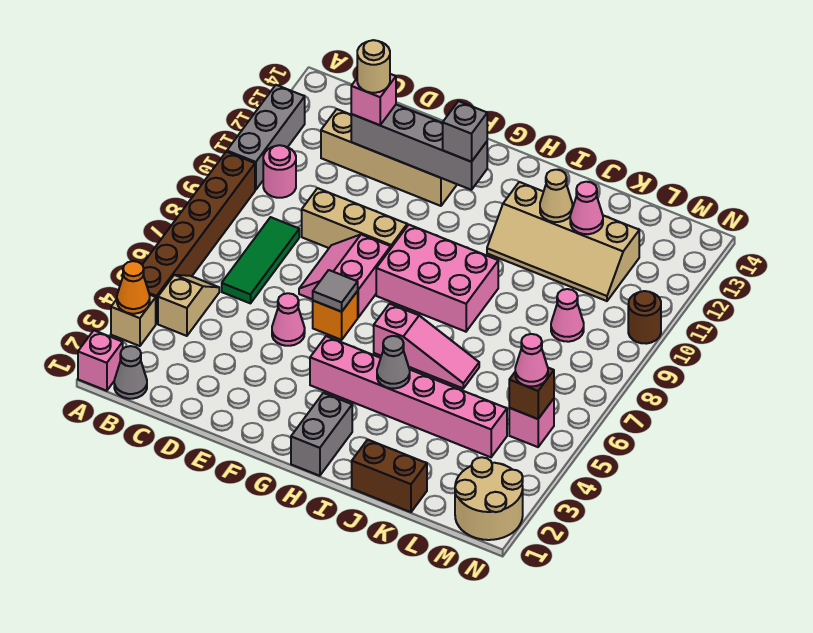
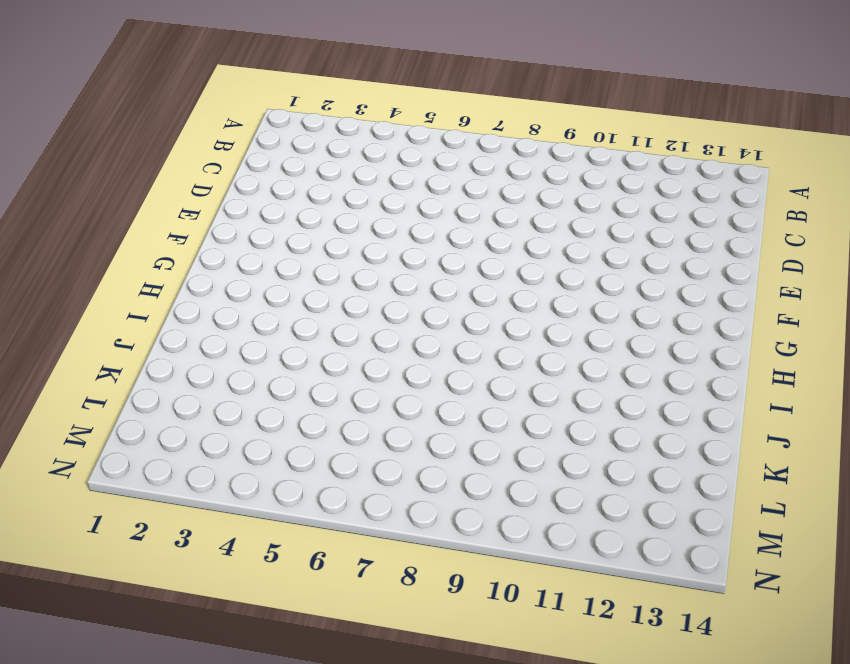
none -> pink brick A1 level 1
none -> tan brick A3 level 1
none -> brown brick A4:A9 level 1
none -> grey brick A10:A12 level 1

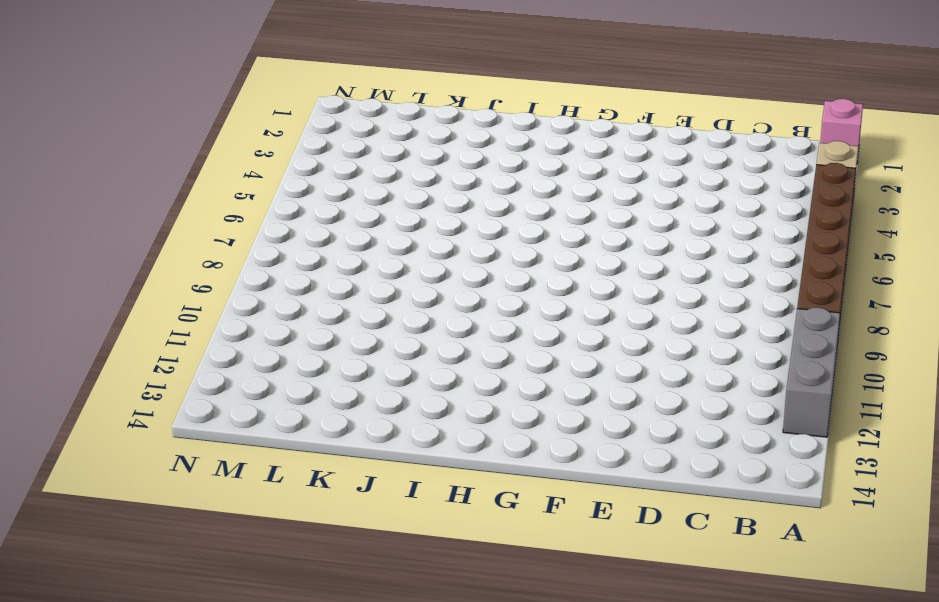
none -> grey cone B1 level 1
none -> tan slope B4:B5 level 1 top 4
none -> pink round brick B10 level 1
none -> green tile C6:C8 level 1

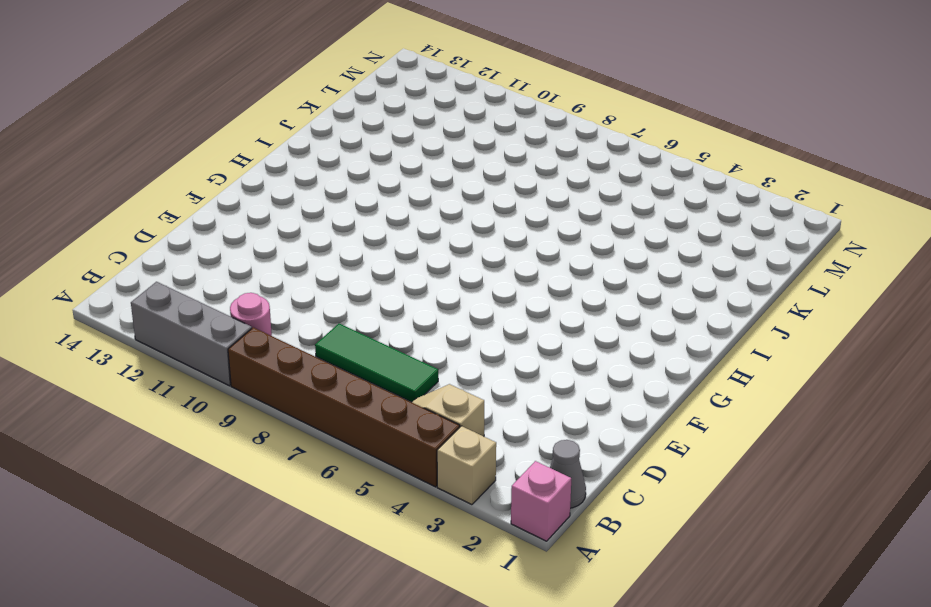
none -> tan brick C12:F12 level 1
none -> tan brick D9:F9 level 1
none -> pink cone E5 level 1
none -> pink slope E7:F8 level 1 top F

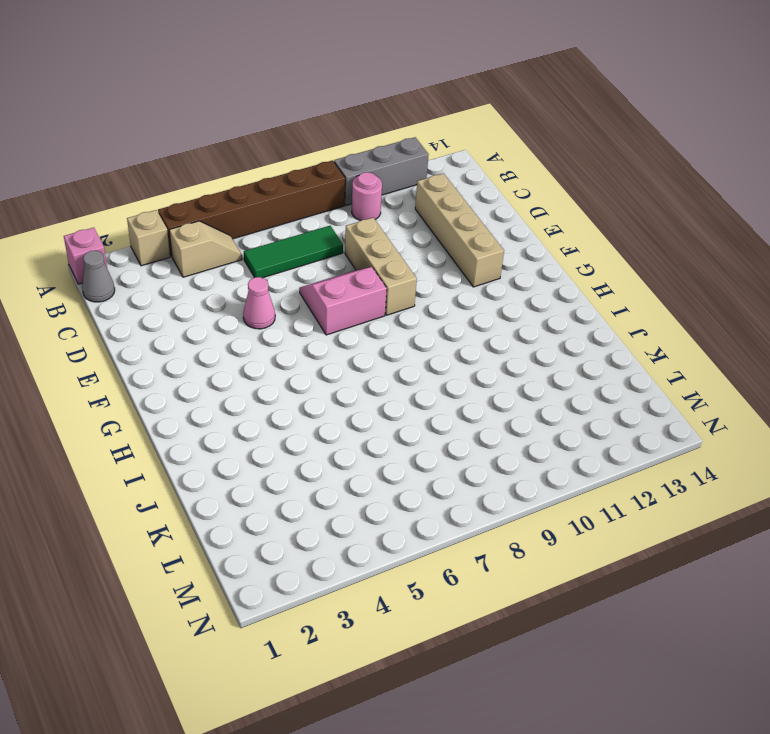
none -> orange brick F6 level 1
none -> pink brick G4:L4 level 1
none -> pink brick G8:I9 level 1
none -> grey brick H1:H2 level 1

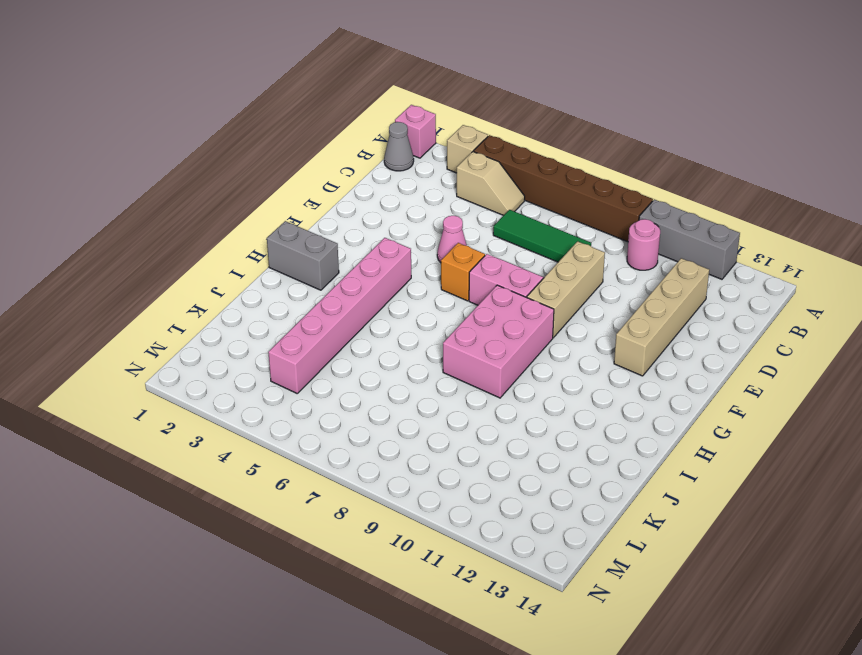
none -> pink slope H6:J6 level 1 top H
none -> tan slope I11:L12 level 1 top 12
none -> brown brick J1:K1 level 1
none -> pink cone L9 level 1

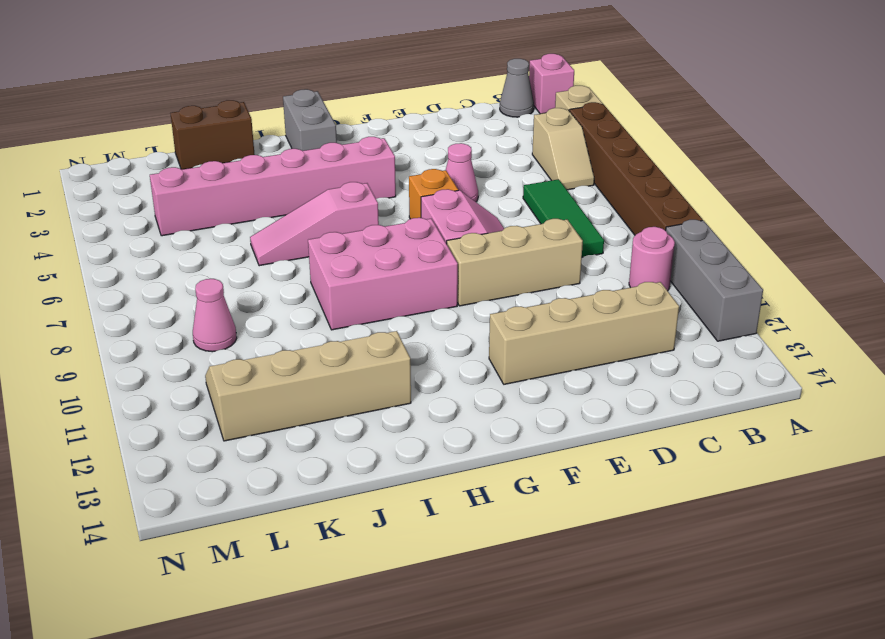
none -> tan round brick M1:N2 level 1
none -> pink brick M5 level 1
none -> brown round brick N10 level 1
none -> orange cone A3 level 2

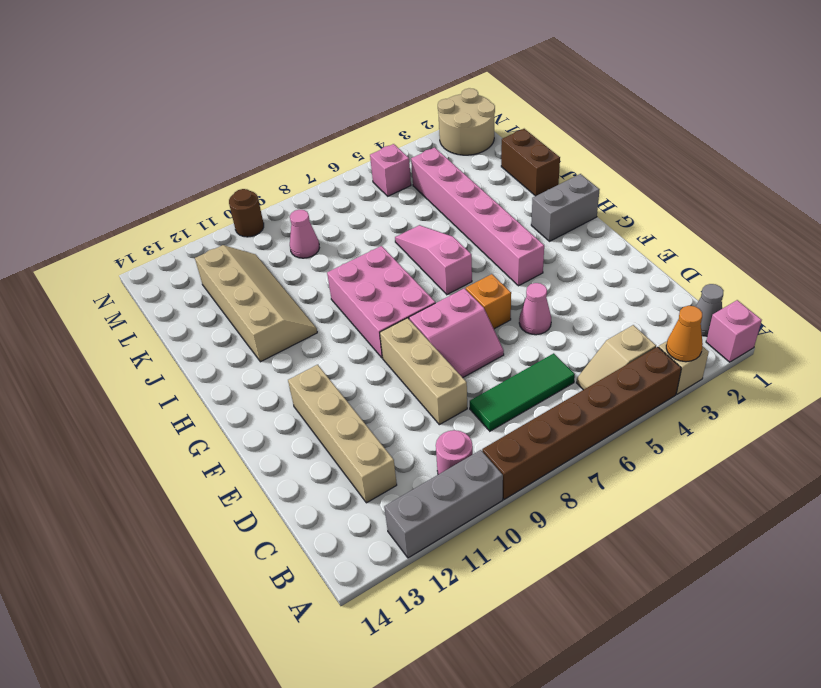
none -> grey brick D12:G12 level 2
none -> grey tile F6 level 2
none -> grey cone I4 level 2
none -> tan cone J12 level 2

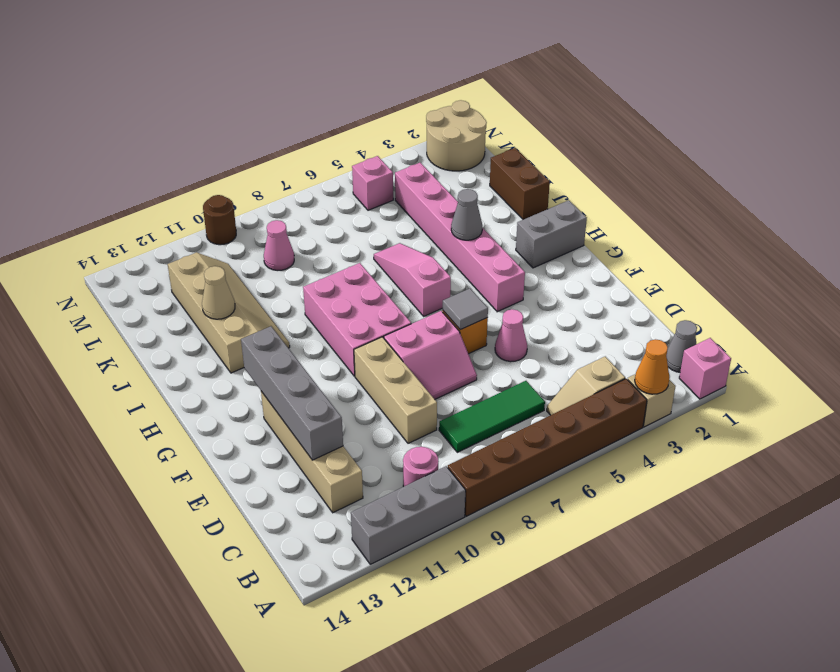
none -> pink cone K12 level 2
none -> brown brick M5 level 2
none -> pink brick D12 level 3
none -> grey brick G12 level 3

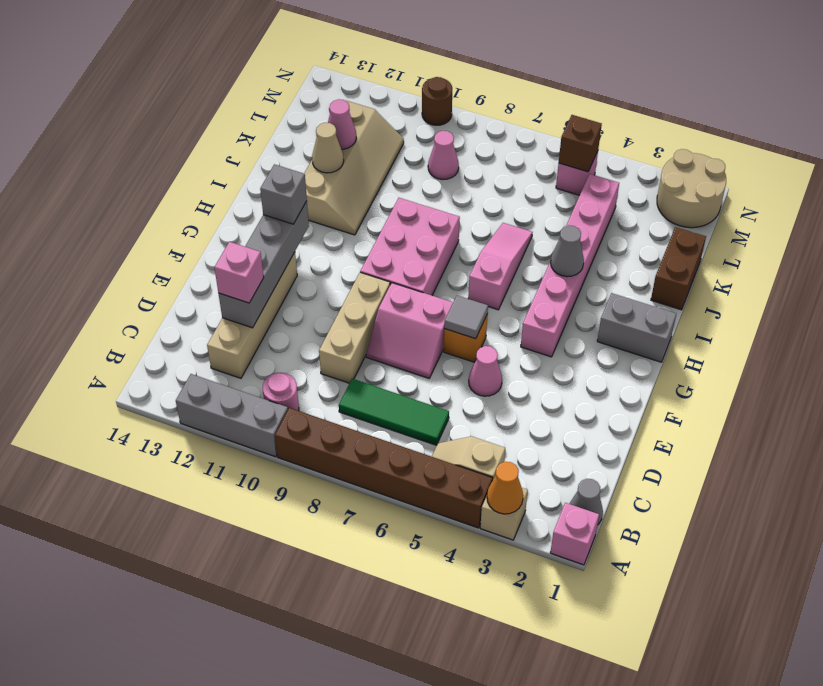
none -> pink cone M5 level 3
none -> tan round brick D12 level 4

